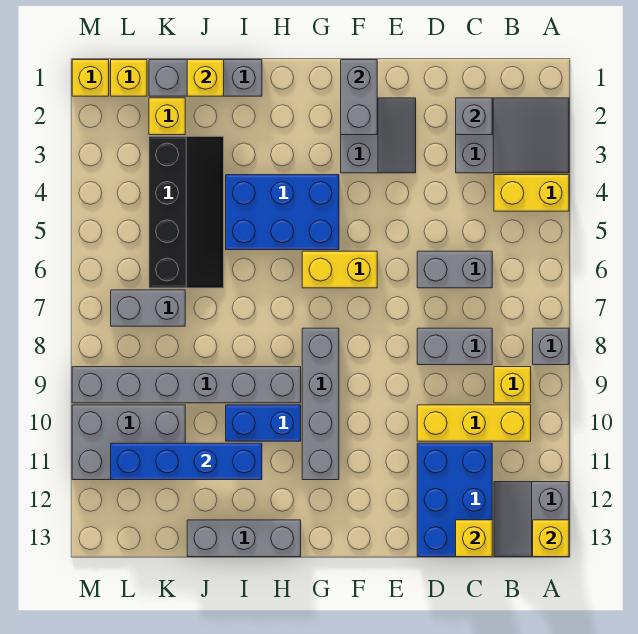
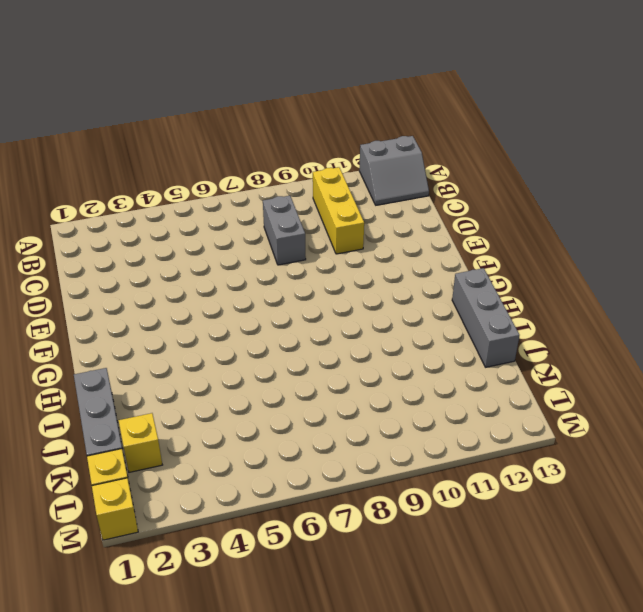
none -> grey slope A2:C3 level 1 top C
none -> yellow brick A4:B4 level 1
none -> grey brick A8 level 1

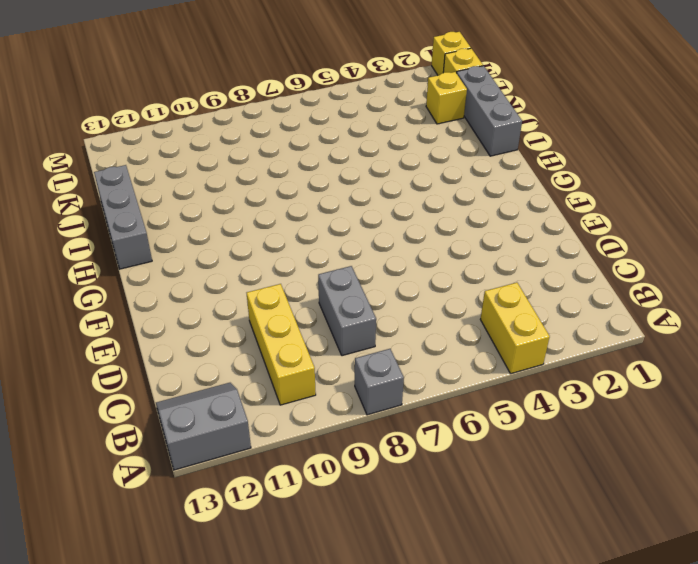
none -> grey slope A2:C3 level 1 top C
none -> yellow brick B9 level 1
none -> grey brick C6:D6 level 1

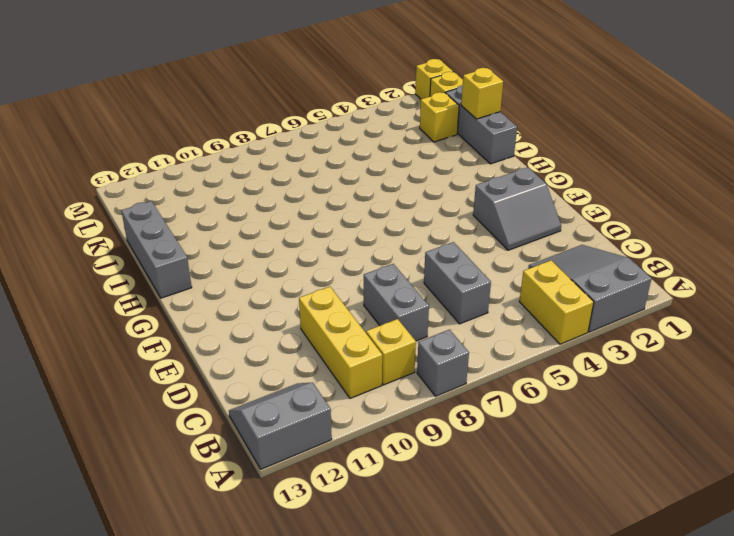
grey slope A2:C3 level 1 top A -> grey slope A2:C3 level 1 top C
none -> blue brick C11:D13 level 1
none -> yellow brick F6:G6 level 1
none -> blue brick G4:I5 level 1

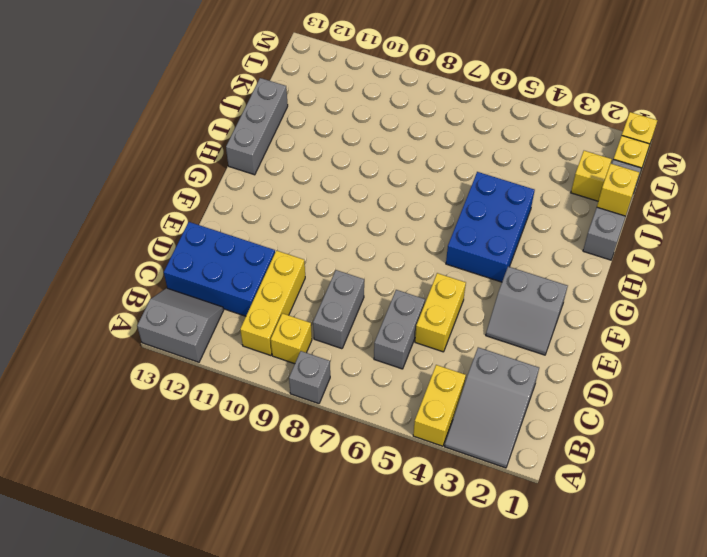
yellow brick D5:E5 level 1 -> yellow brick F6:G6 level 1
none -> grey brick G8:G11 level 1
none -> grey brick H9:M9 level 1
none -> blue brick H10:I10 level 1

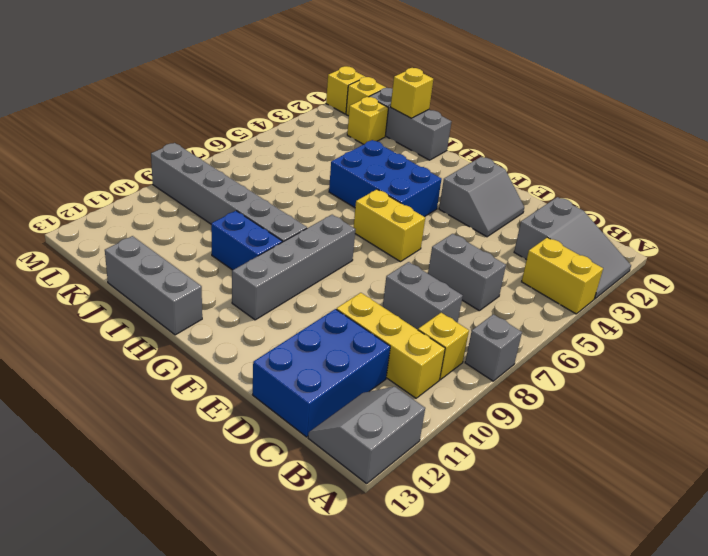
none -> black slope J3:K6 level 1 top K
none -> grey brick K7:L7 level 1
none -> grey brick K10:M11 level 1

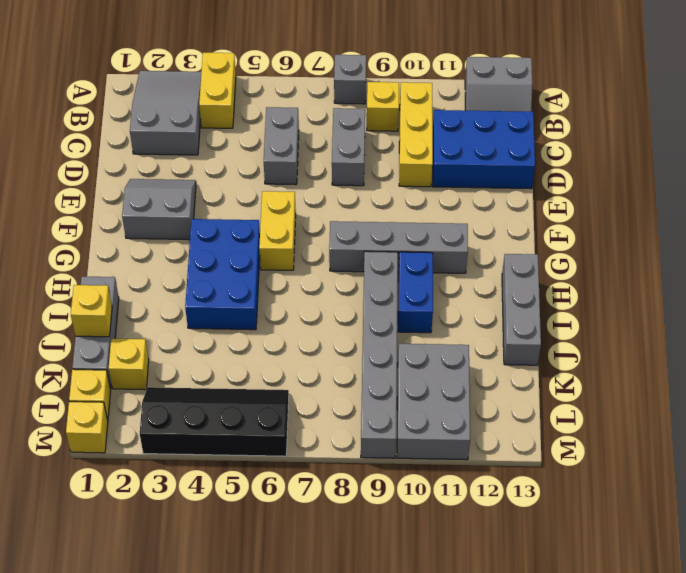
black slope L3:M6 level 1 top M -> black slope J3:K6 level 1 top K
none -> grey brick K7:L7 level 1
none -> yellow brick A13 level 2
none -> grey brick C2 level 2

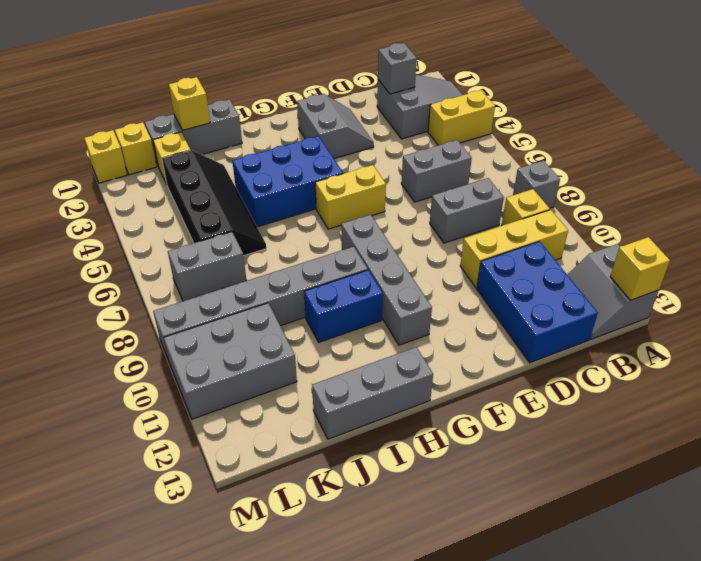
none -> yellow brick C13 level 2
none -> grey brick F1:F2 level 2
none -> blue brick I11:L11 level 2

